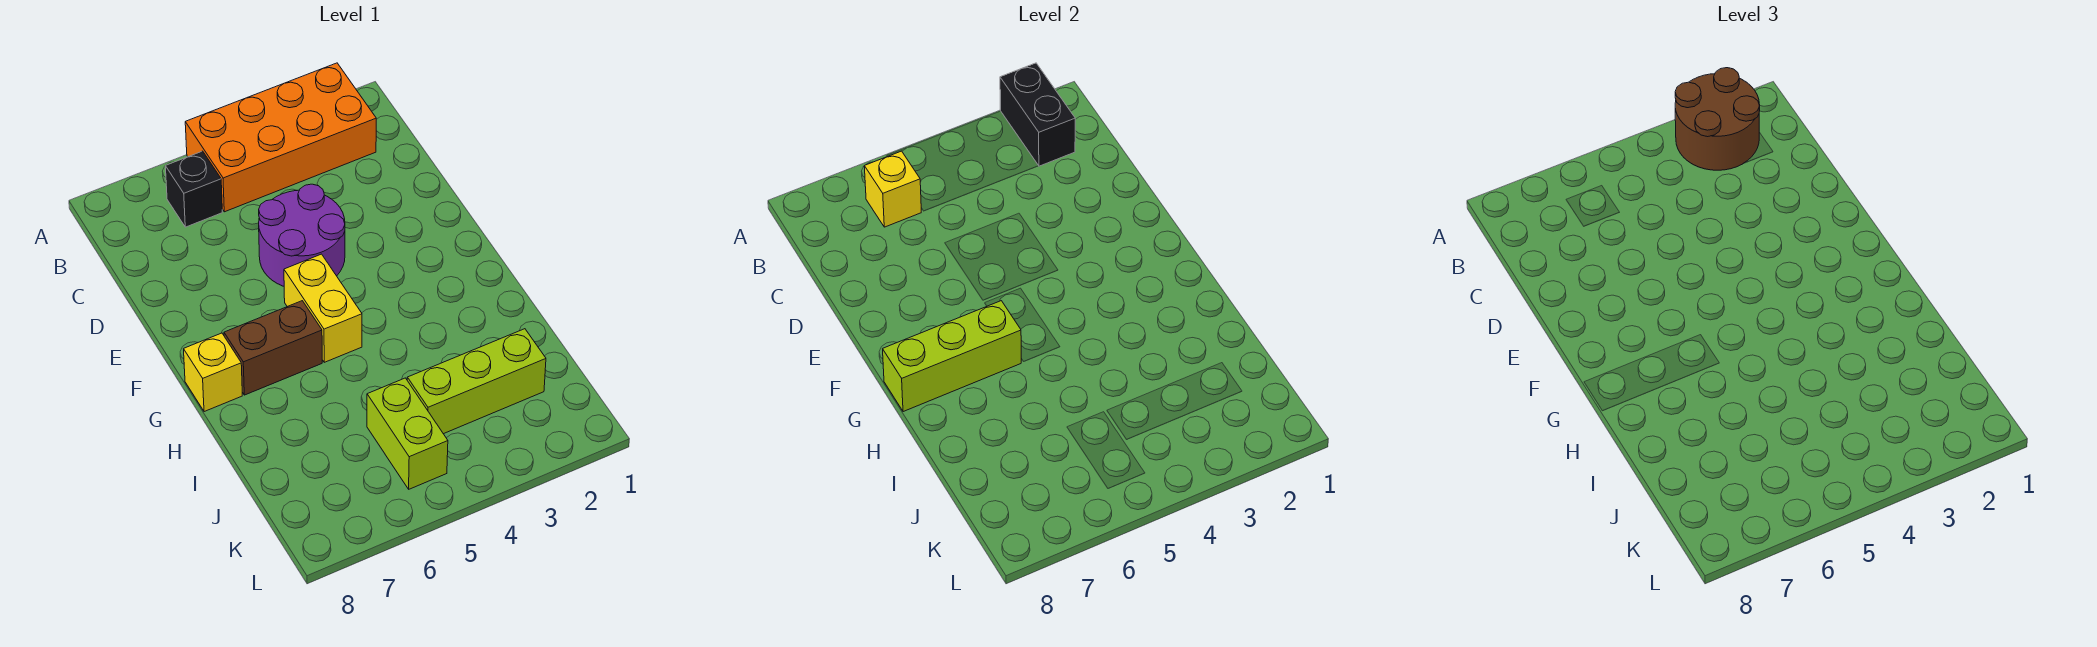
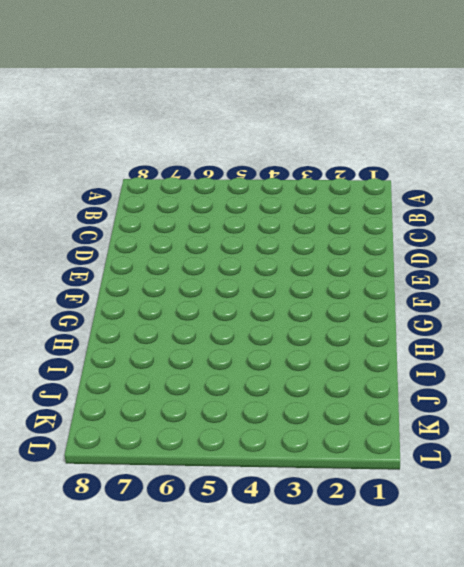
none -> orange brick A2:B5 level 1
none -> black brick B6 level 1
none -> purple round brick D4:E5 level 1

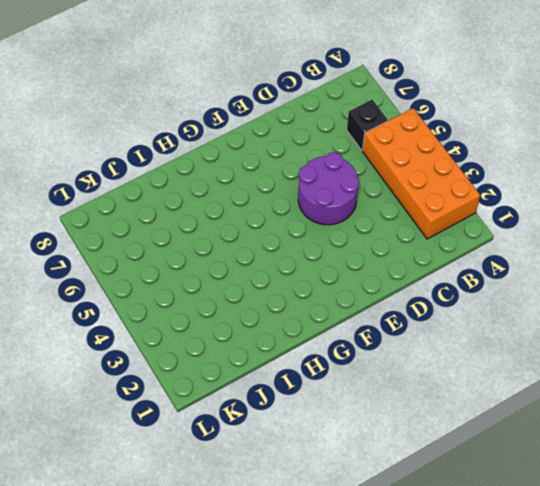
none -> yellow brick F5:G5 level 1
none -> brown brick G6:G7 level 1
none -> yellow brick G8 level 1

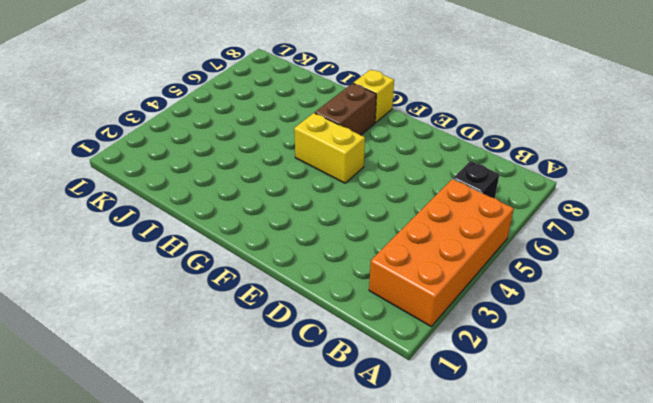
none -> purple round brick D4:E5 level 1
none -> lime brick J2:J4 level 1
none -> lime brick J5:K5 level 1

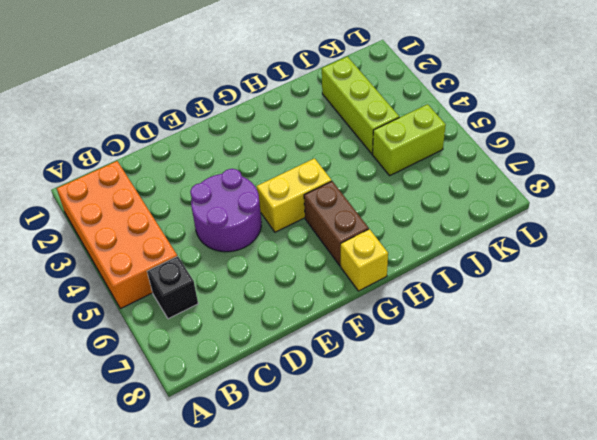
none -> black brick A2:B2 level 2
none -> yellow brick B6 level 2
none -> lime brick G6:G8 level 2

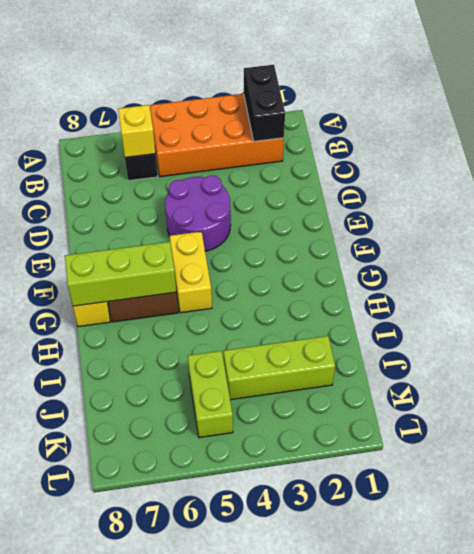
none -> brown round brick A2:B3 level 3

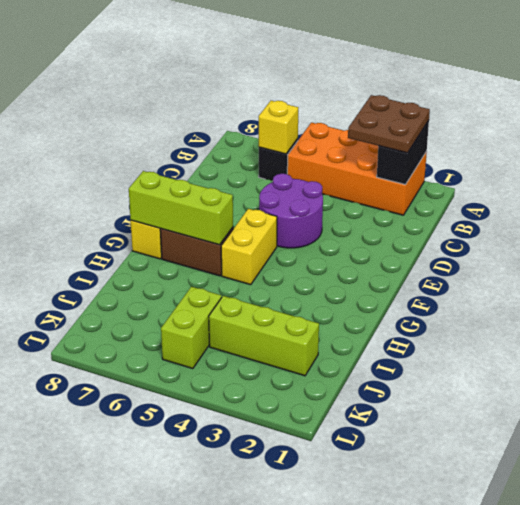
brown plate A2:B3 level 3 -> brown round brick A2:B3 level 3

